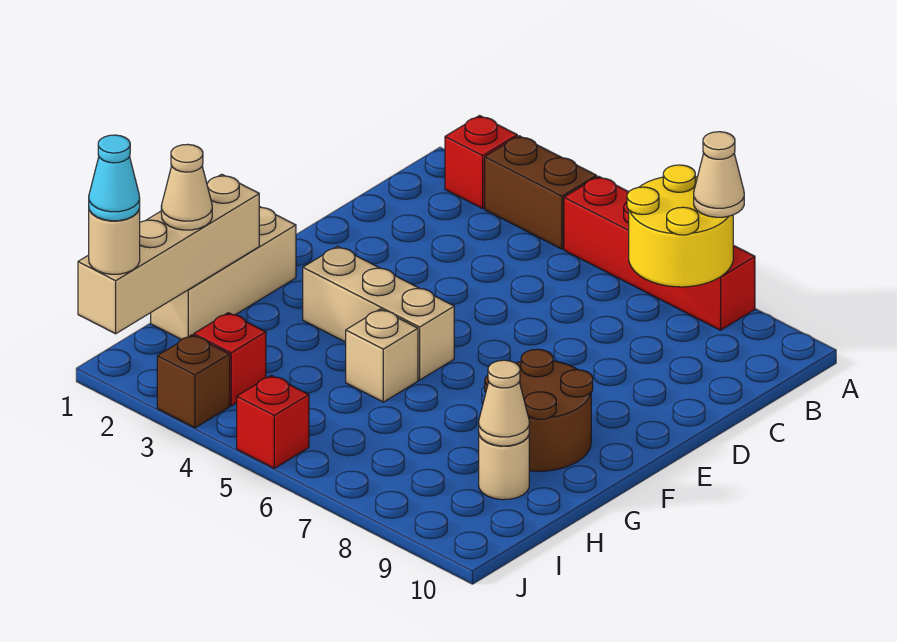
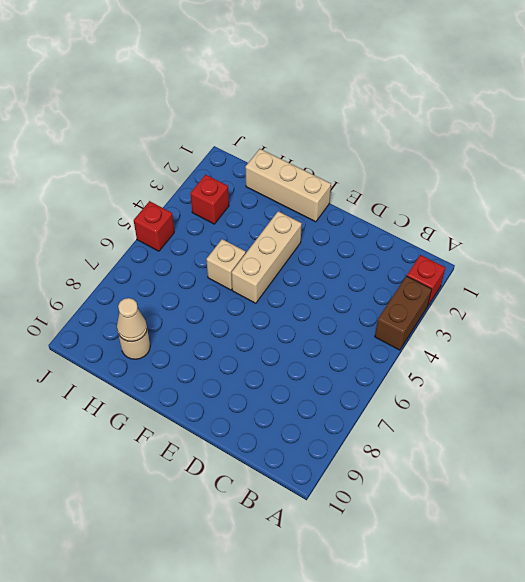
none -> red brick A5:A8 level 1
none -> brown round brick F8:G9 level 1
none -> brown brick J3 level 1

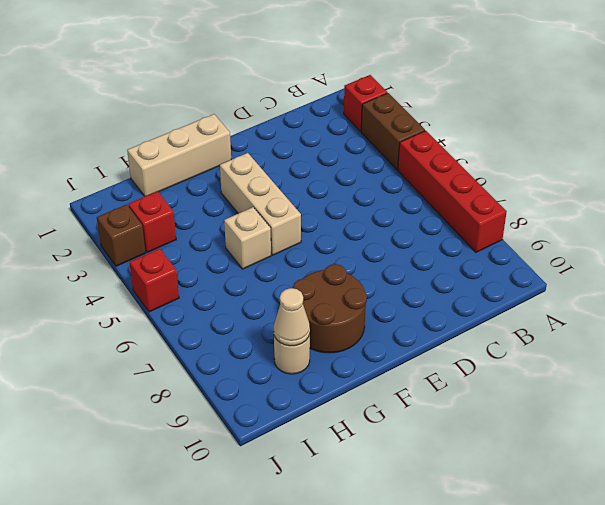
none -> yellow round brick A7:B8 level 2
none -> tan brick G1:J1 level 2
none -> tan cone A8 level 3

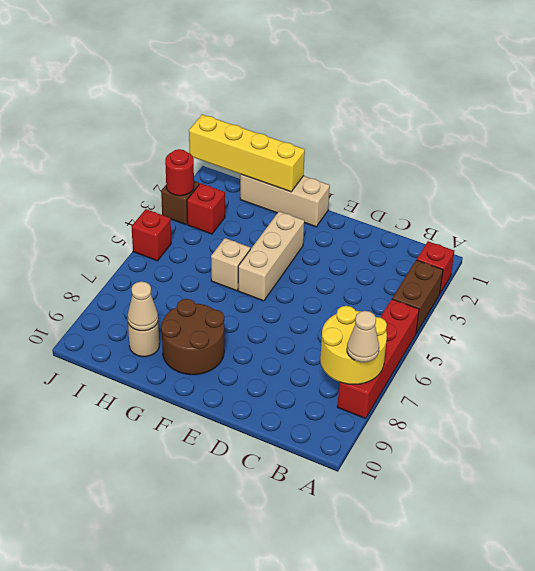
yellow brick G1:J1 level 2 -> tan brick G1:J1 level 2
red round brick J3 level 2 -> none
none -> tan cone H1 level 3
none -> tan round brick J1 level 3
none -> cyan cone J1 level 4

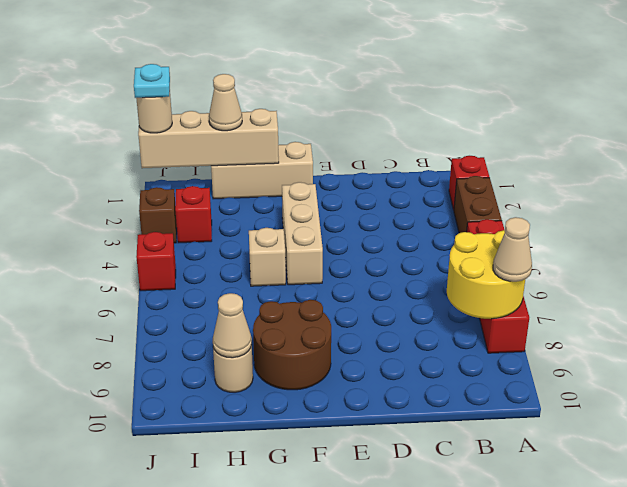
cyan plate J1 level 4 -> cyan cone J1 level 4

